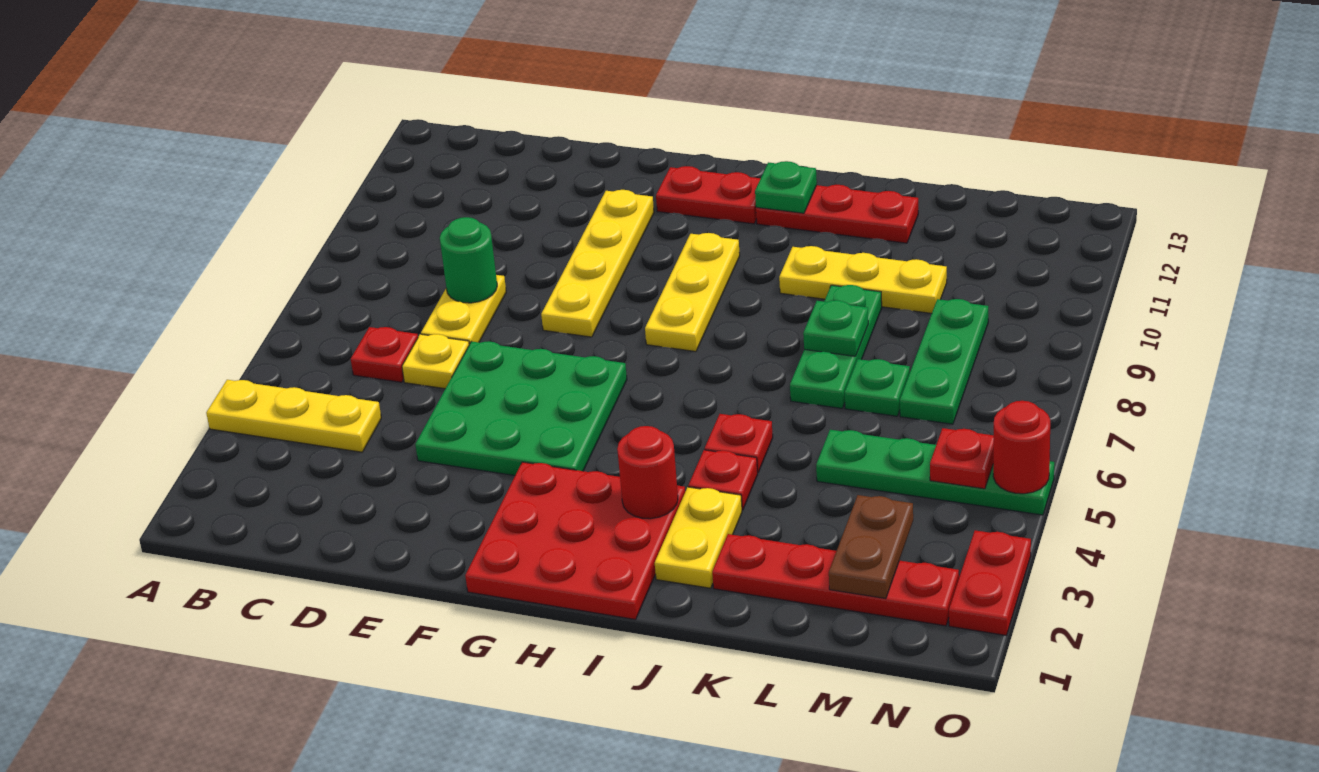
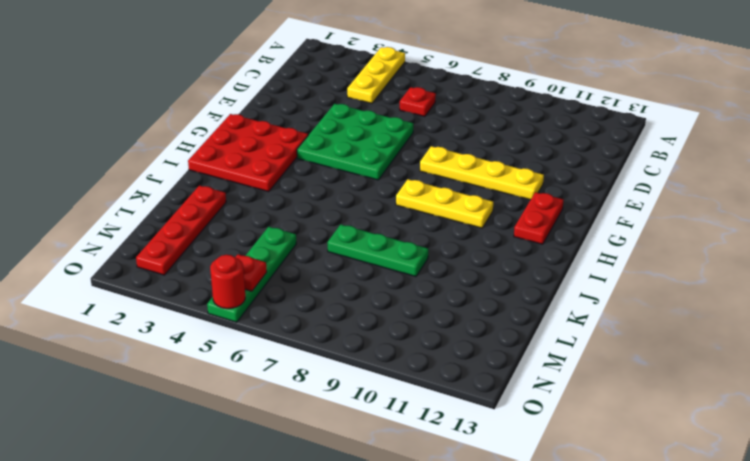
none -> yellow plate D6 level 1
none -> yellow plate D7:D8 level 1
none -> red plate I12:K12 level 1

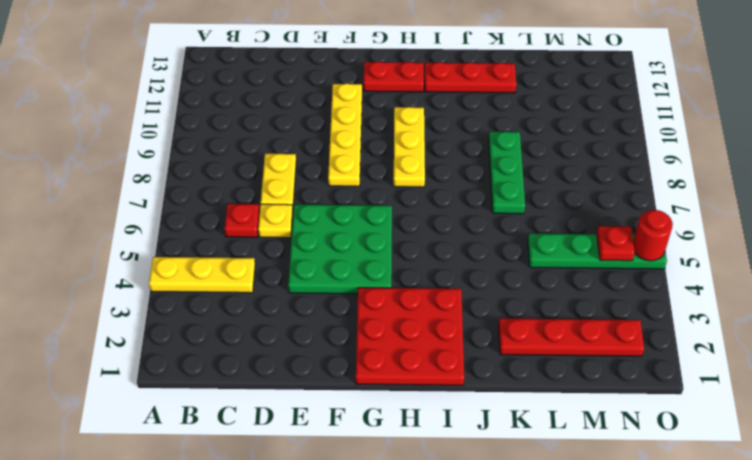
none -> yellow plate J2:J3 level 1
none -> red plate J4 level 1
none -> red plate J5 level 1

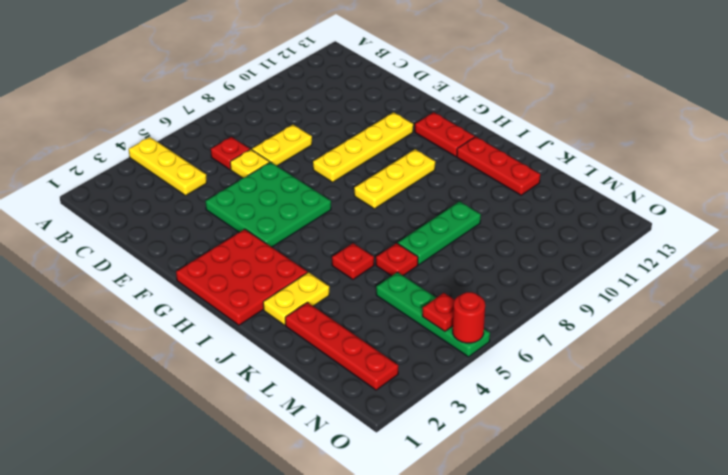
red plate K6 level 1 -> red plate J4 level 1
none -> yellow plate J10:L10 level 1
none -> green plate L7 level 1
none -> green plate M7:M9 level 1

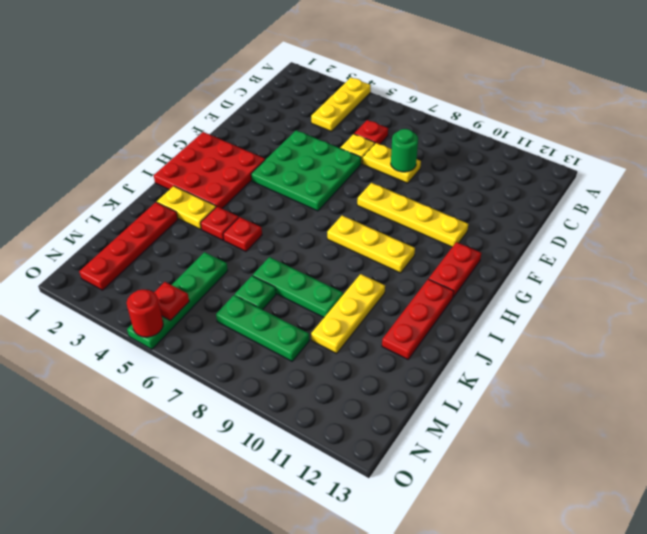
none -> red plate O2:O3 level 1
none -> red round brick I3 level 2
none -> green plate I12 level 2

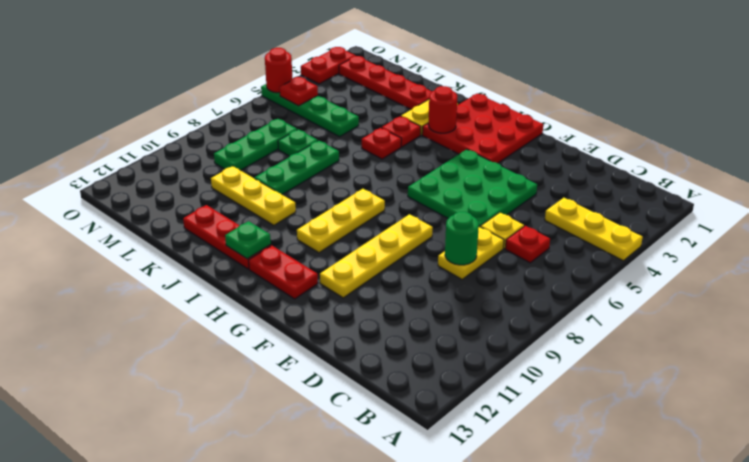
none -> green plate K8 level 2
none -> brown plate M2:M3 level 2

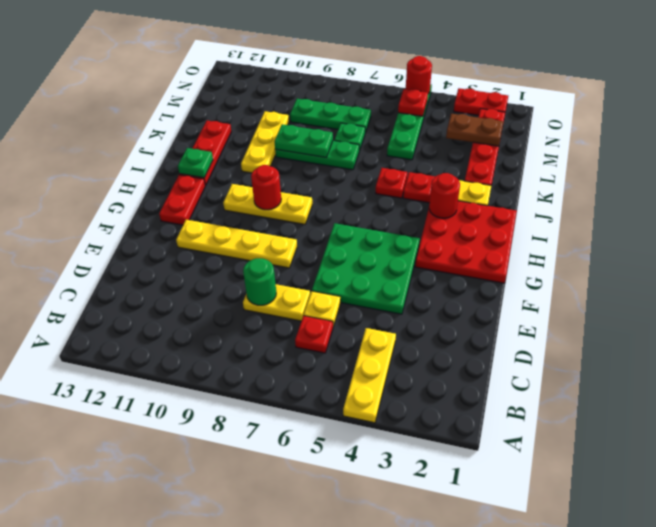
red round brick H9 level 2 -> none
green plate K8:K9 level 2 -> green plate K8 level 2

